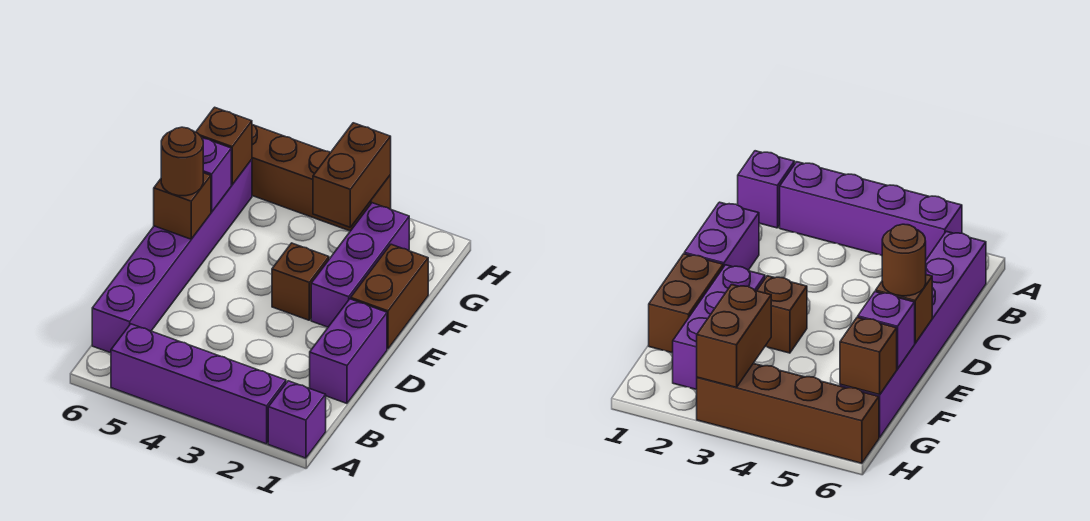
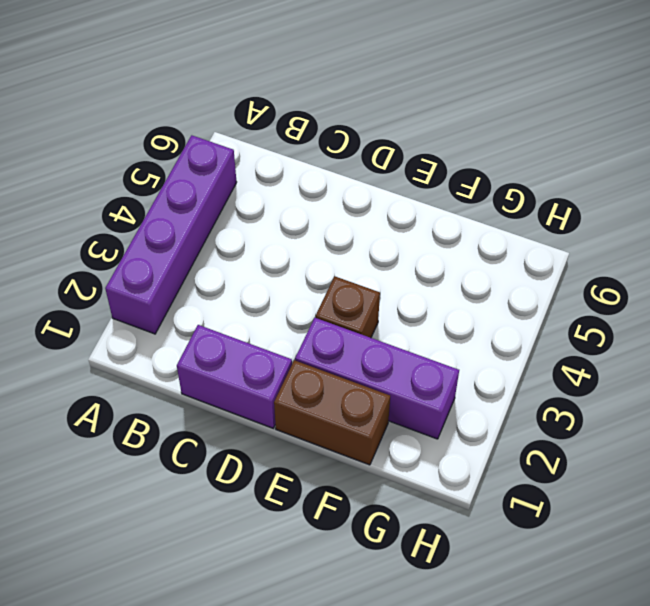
none -> purple brick A1 level 1
none -> purple brick B6:G6 level 1
none -> brown brick H3:H6 level 1

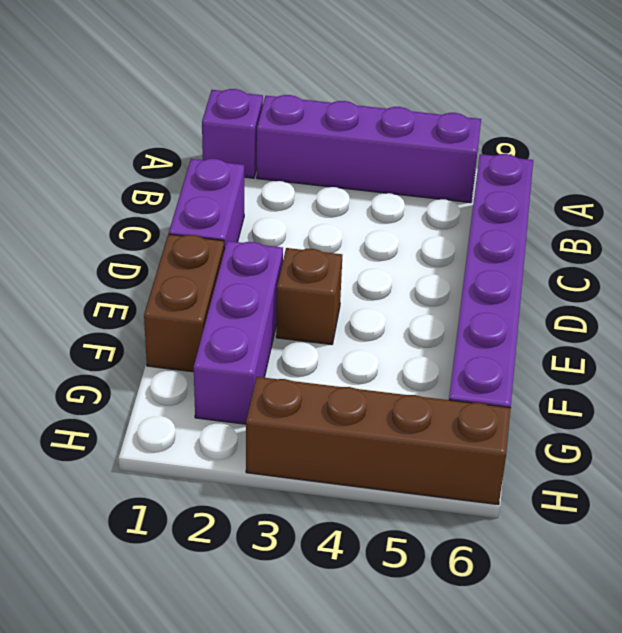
none -> brown brick E6 level 2
none -> purple brick F6 level 2
none -> brown brick G3:H3 level 2

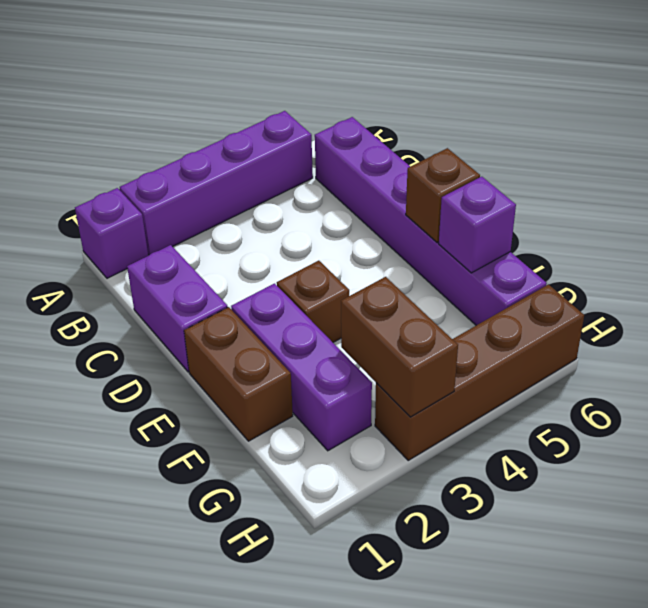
none -> brown brick G6 level 2
none -> brown round brick E6 level 3

